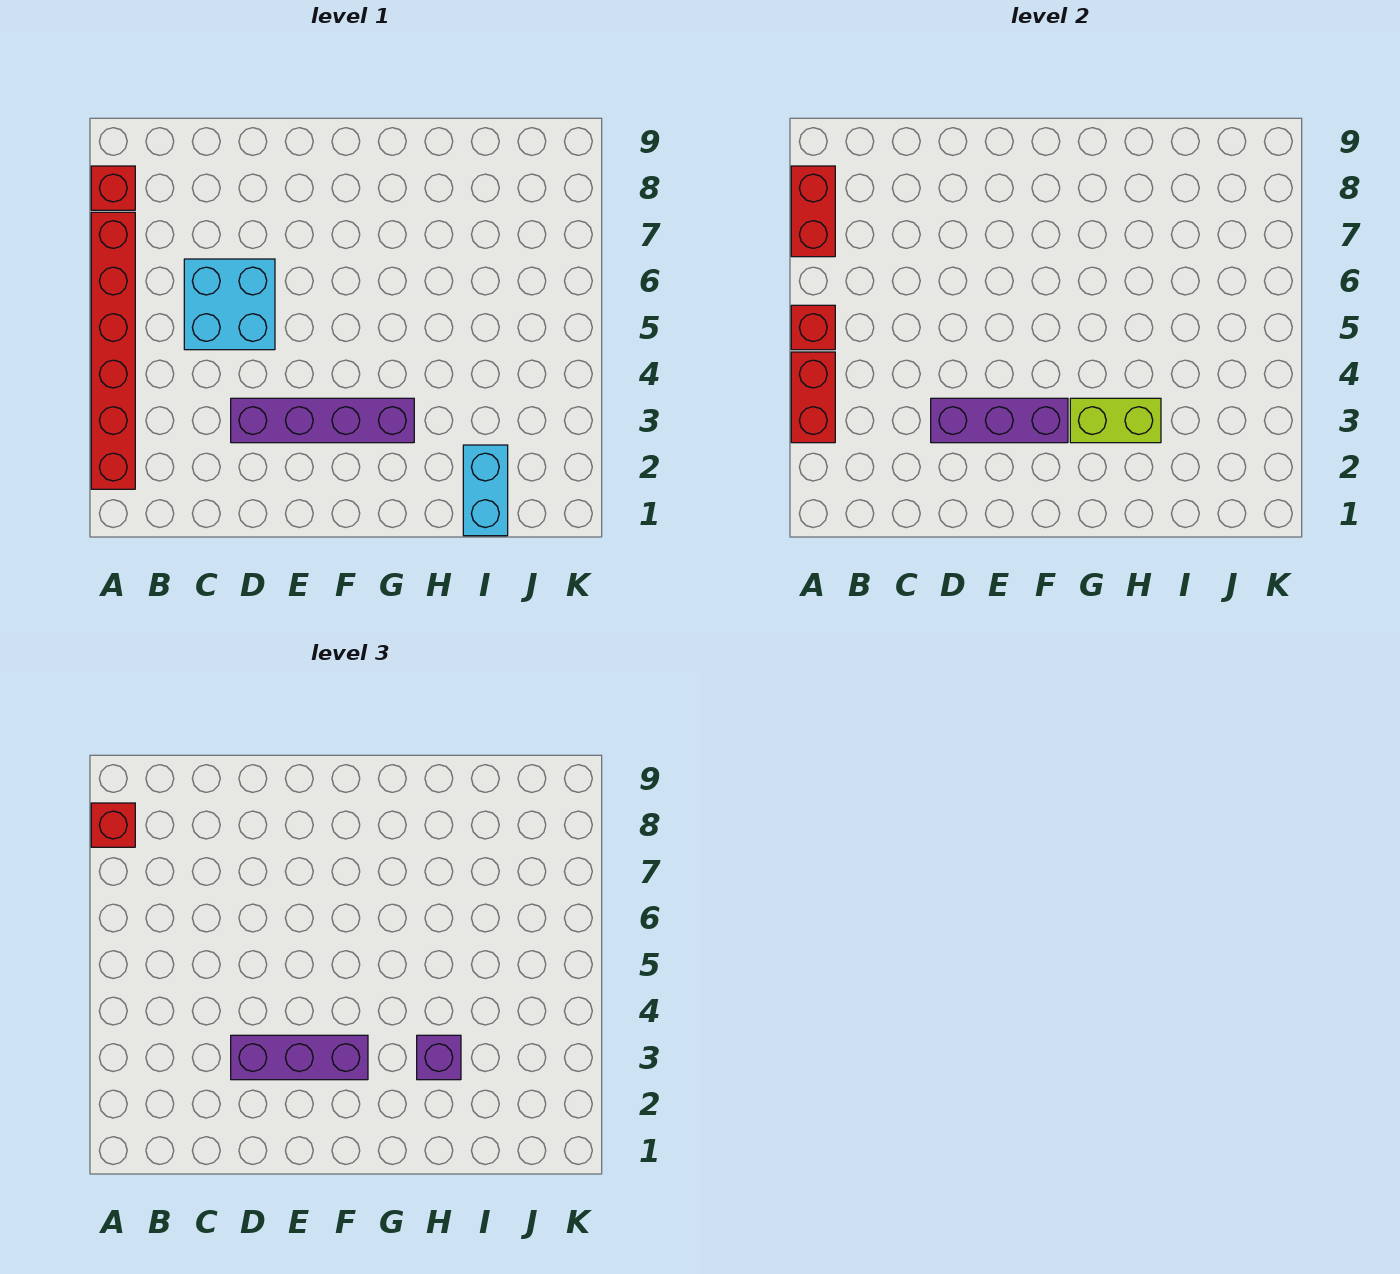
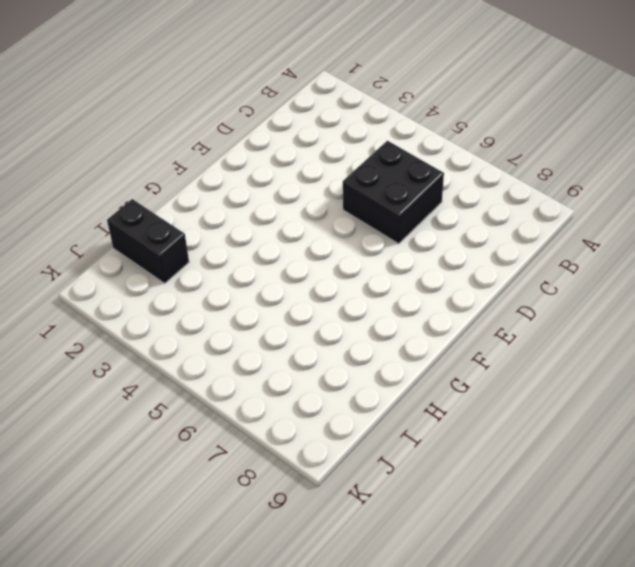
black brick C5:D6 level 1 -> cyan brick C5:D6 level 1
black brick I1:I2 level 1 -> cyan brick I1:I2 level 1
none -> red brick A2:A7 level 1
none -> red brick A8 level 1
none -> purple brick D3:G3 level 1

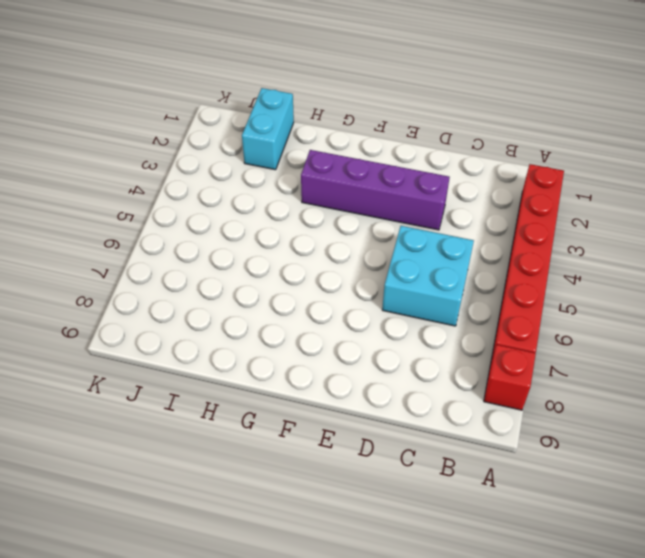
none -> red brick A3:A4 level 2
none -> red brick A5 level 2
none -> red brick A7:A8 level 2

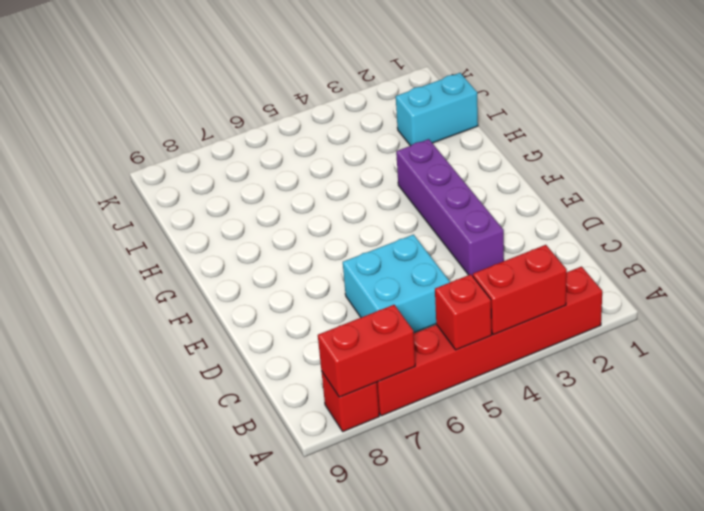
none -> purple brick D3:F3 level 2
none -> lime brick G3:H3 level 2
none -> red brick A8 level 3

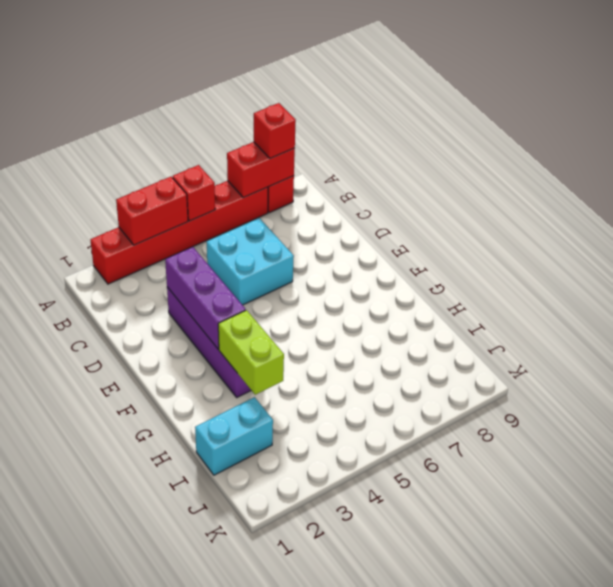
none -> purple brick D3:F3 level 3
none -> purple brick H3 level 3

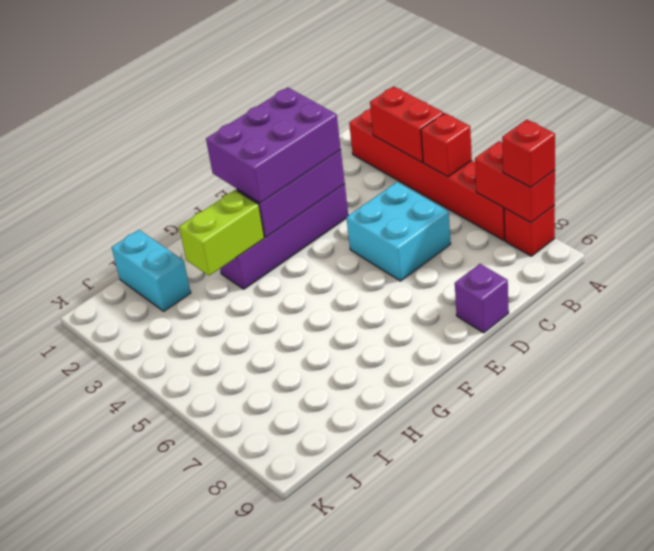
purple brick D2:F3 level 3 -> purple brick D3:F3 level 3
purple brick D9 level 1 -> purple brick H3 level 3

